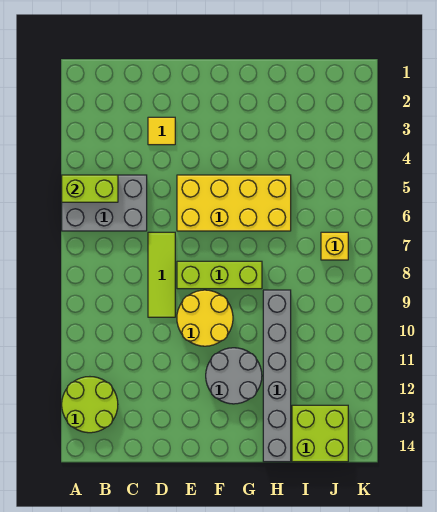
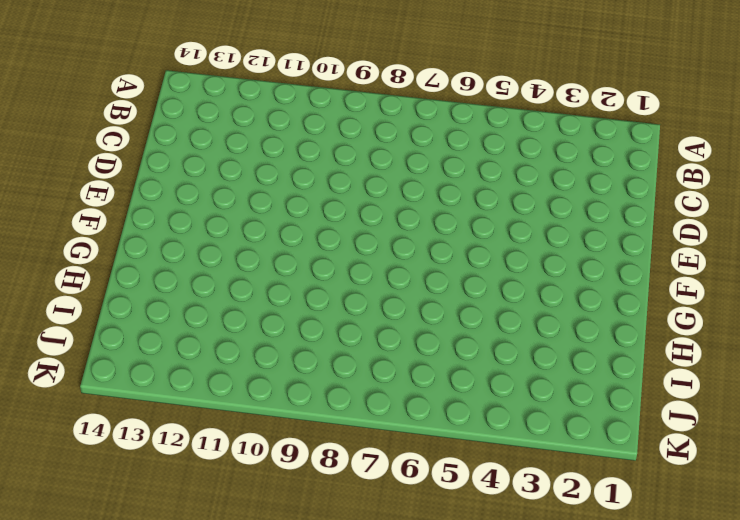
none -> grey brick A5:C6 level 1
none -> lime round brick A12:B13 level 1
none -> yellow tile D3 level 1

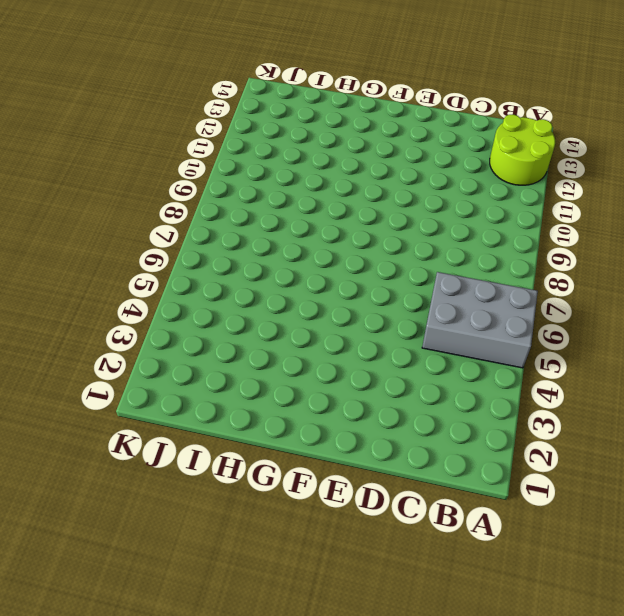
none -> yellow tile D3 level 1
none -> lime tile D7:D9 level 1
none -> yellow brick E5:H6 level 1

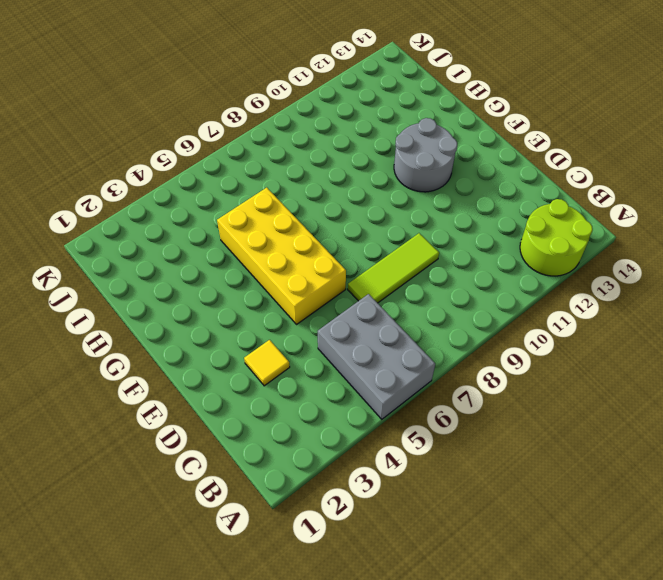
none -> lime brick E8:G8 level 1
none -> yellow round brick E9:F10 level 1
none -> grey brick H9:H14 level 1

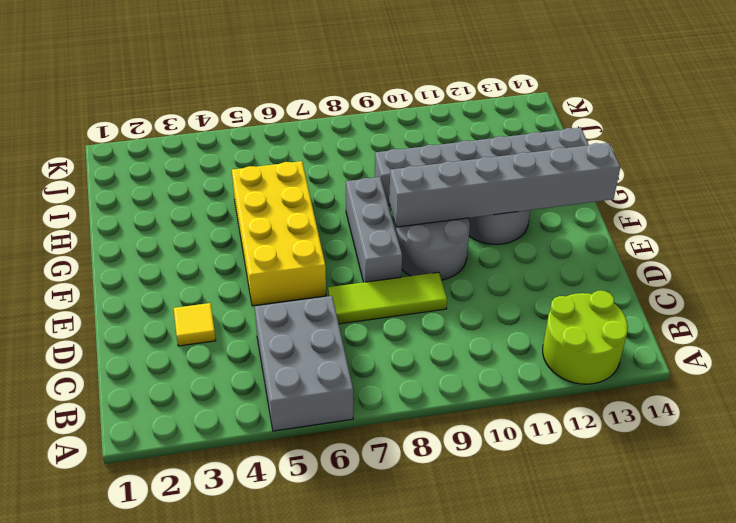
grey brick E8:G8 level 1 -> lime brick E8:G8 level 1
grey round brick E9:F10 level 1 -> yellow round brick E9:F10 level 1
grey brick F9:F14 level 2 -> none
none -> lime brick I13:J14 level 1
none -> yellow brick J7 level 1
none -> lime brick A5:B5 level 2

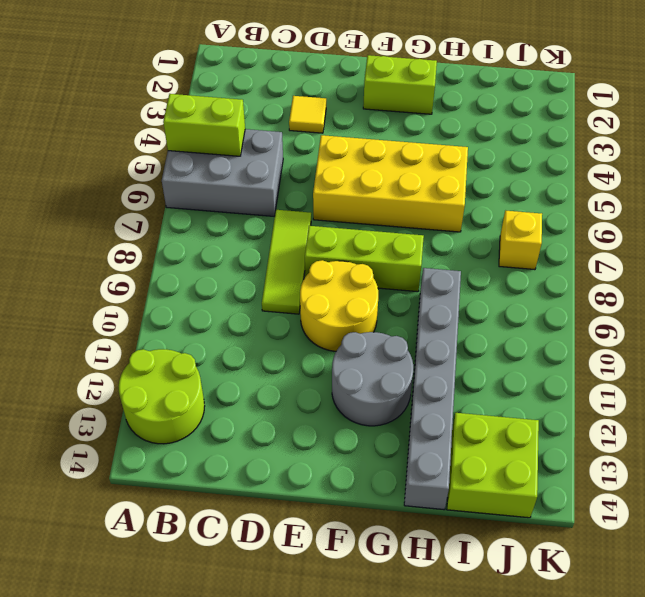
lime brick F2:G2 level 1 -> none

